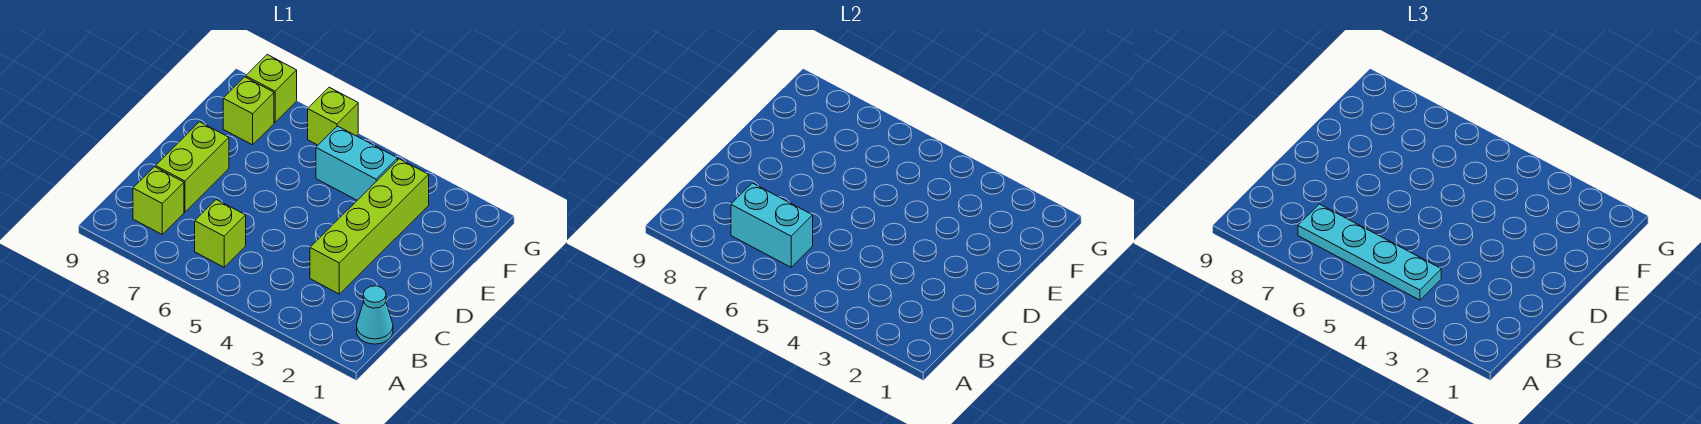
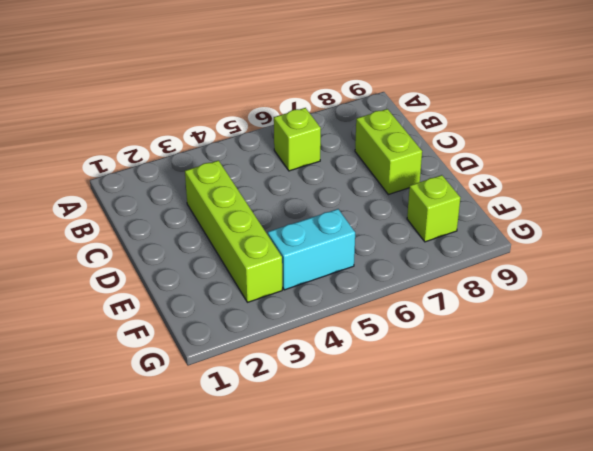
none -> cyan cone B1 level 1
none -> lime brick B8 level 1

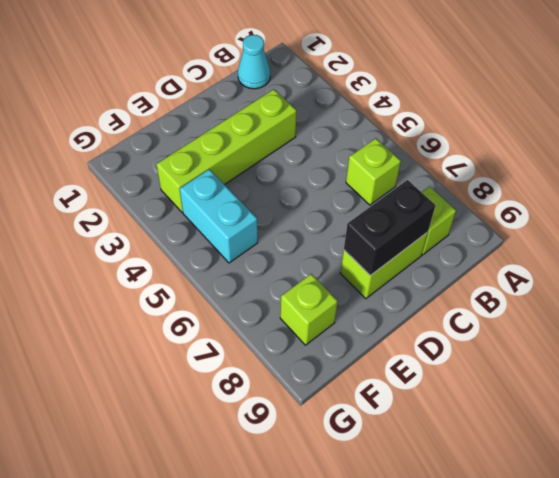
black brick C8:D8 level 2 -> none
none -> lime brick G6 level 1
none -> lime brick G8 level 1

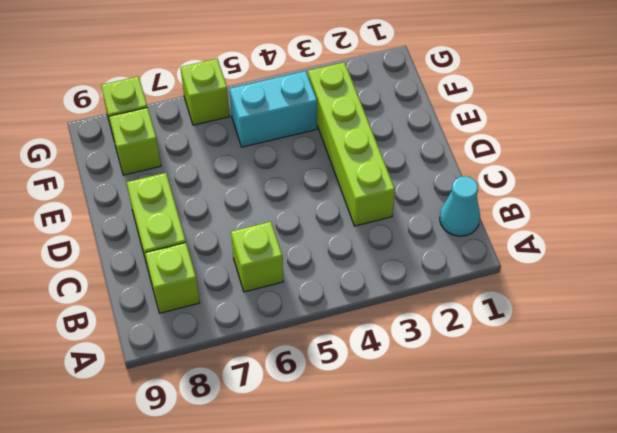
none -> cyan brick B6:B7 level 2
none -> cyan plate B4:B7 level 3

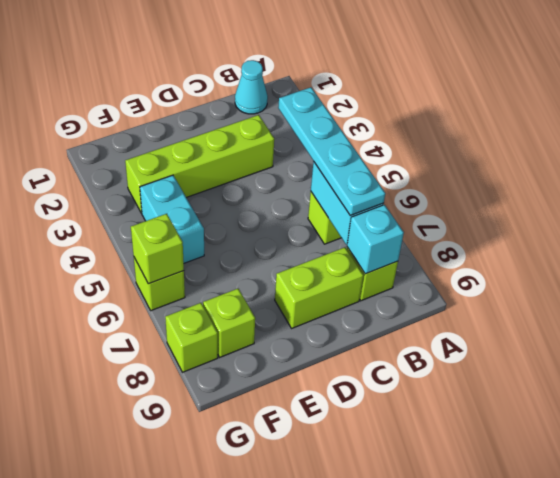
cyan brick B8 level 2 -> none
lime brick G6 level 2 -> none

